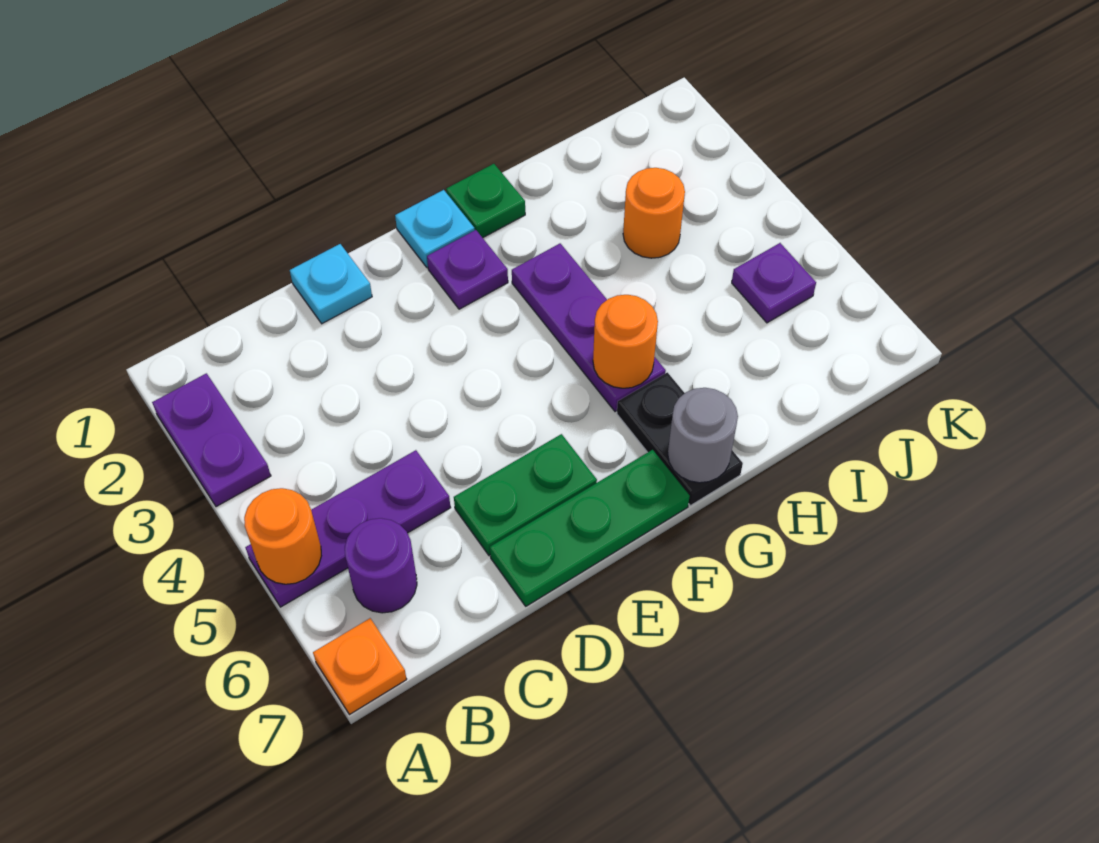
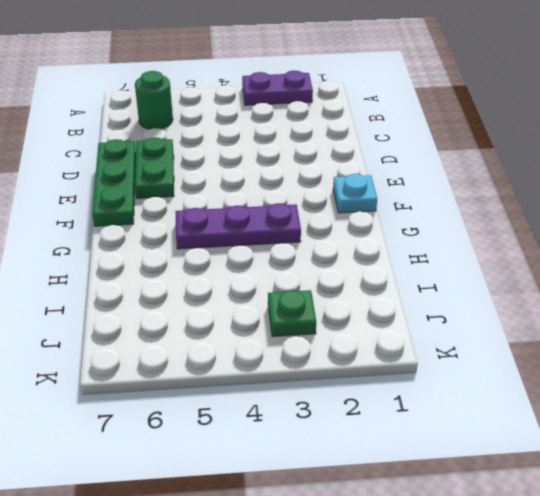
green round brick B6 level 1 -> purple round brick B6 level 1
green plate J3 level 1 -> green plate G1 level 1
none -> purple plate A5:C5 level 1
none -> orange plate A7 level 1
none -> cyan plate D1 level 1

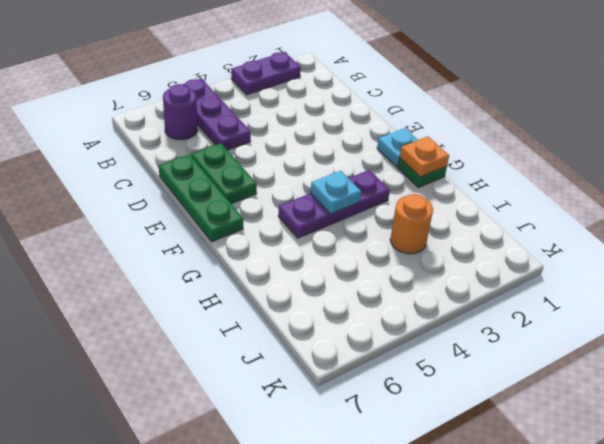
orange plate G1 level 2 -> orange plate A7 level 1
cyan plate G4 level 2 -> cyan plate D1 level 1
none -> purple plate F2 level 1
none -> black plate G6:G7 level 1
none -> purple plate J5 level 1

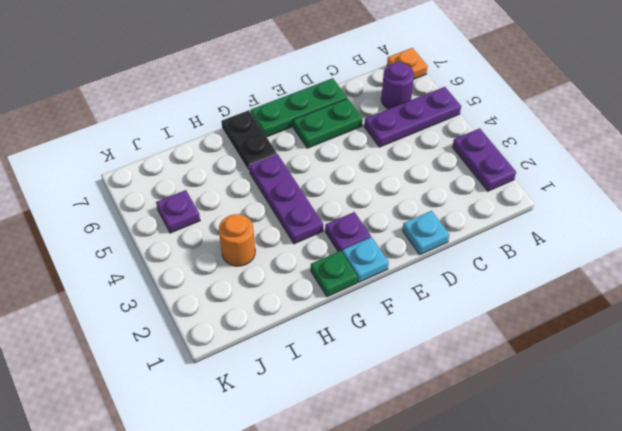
none -> orange round brick A5 level 2
none -> orange round brick G5 level 2
none -> grey round brick G7 level 2

